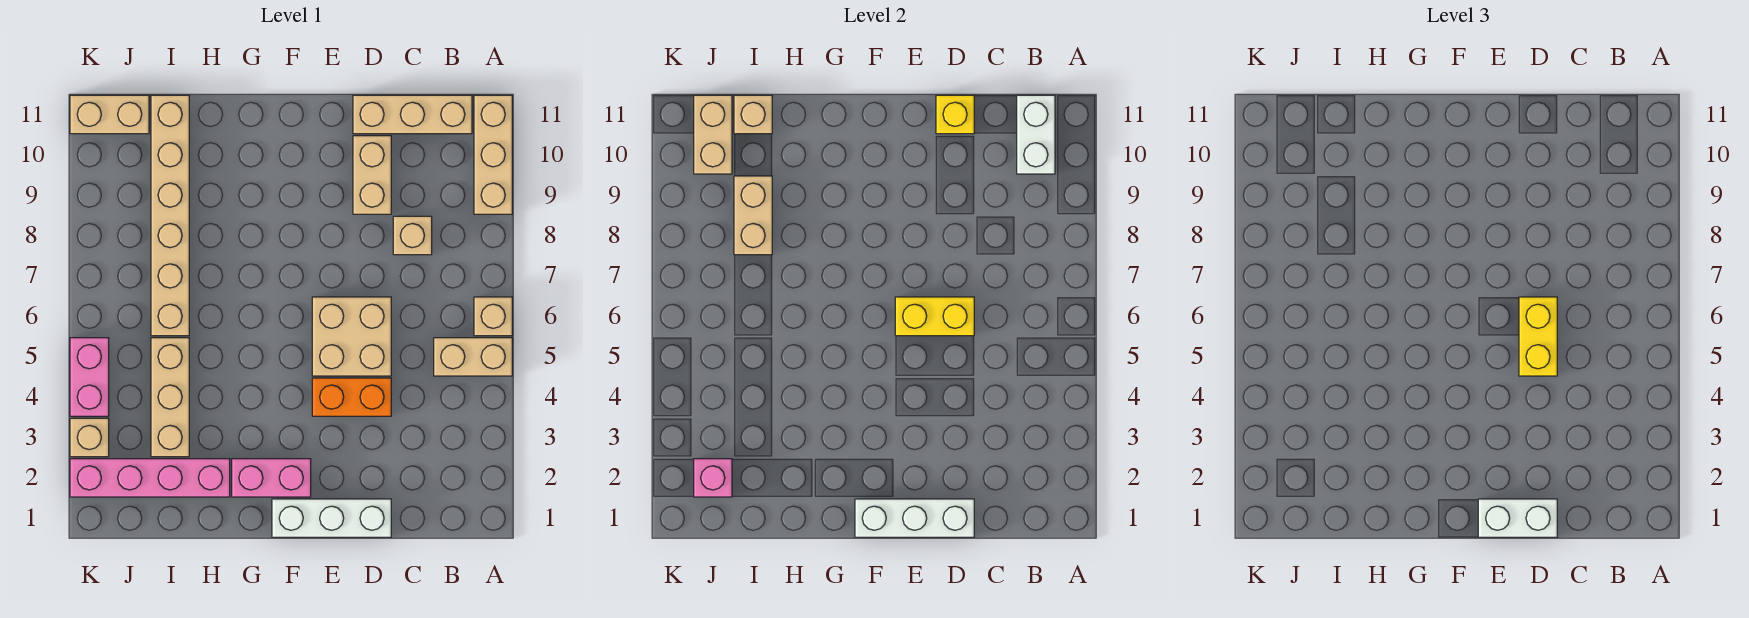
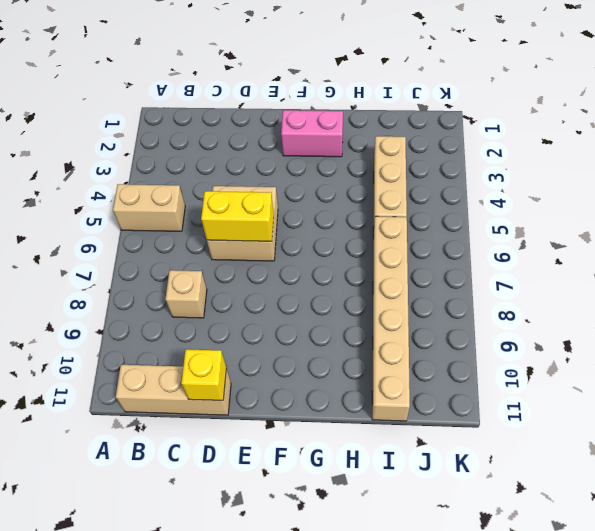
none -> tan brick A6 level 1
none -> tan brick A9:A11 level 1
none -> white brick D1:F1 level 1

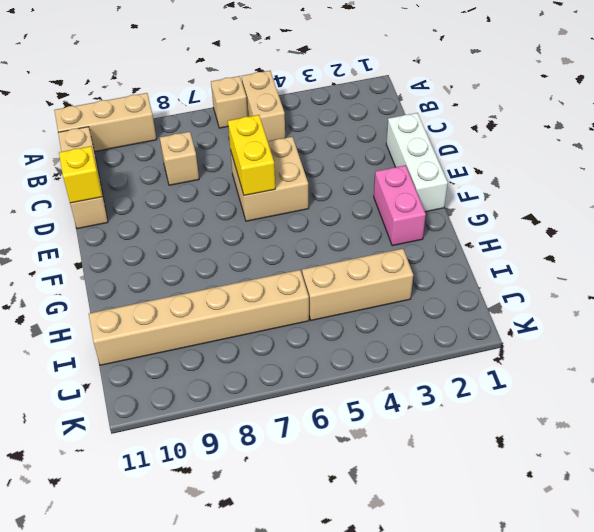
none -> orange brick D4:E4 level 1
none -> tan brick D9:D10 level 1
none -> pink brick H2:K2 level 1

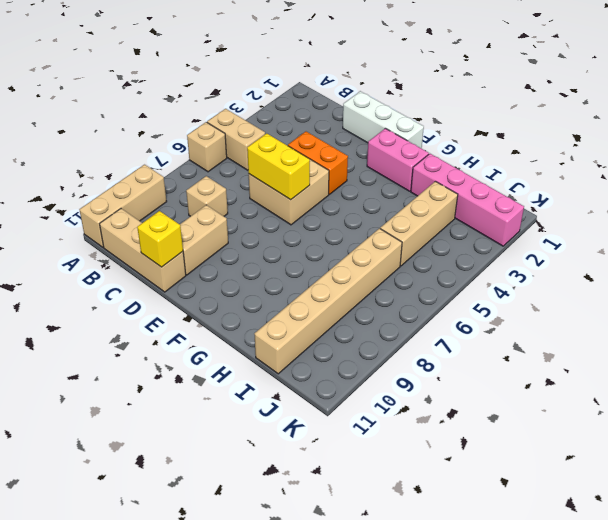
none -> tan brick J11:K11 level 1
none -> tan brick K3 level 1
none -> pink brick K4:K5 level 1

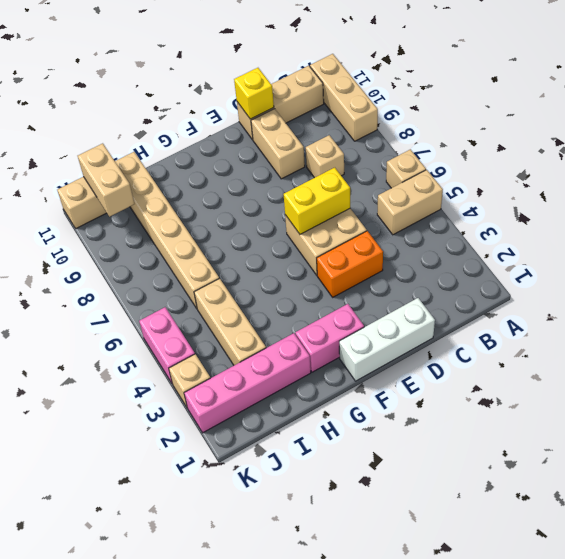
none -> white brick B10:B11 level 2
none -> white brick D1:F1 level 2
none -> tan brick I8:I9 level 2

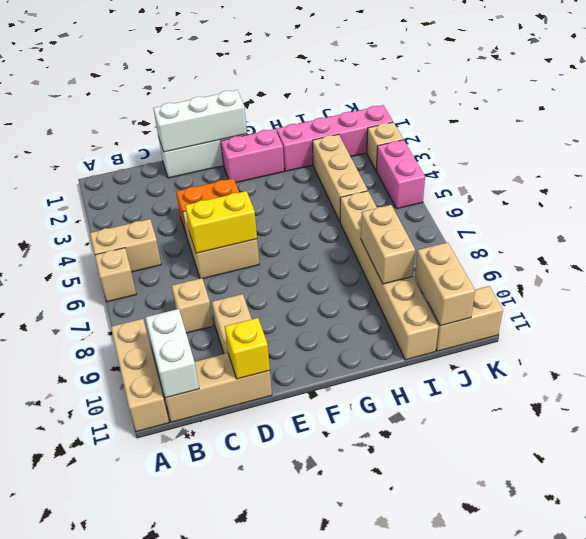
none -> tan brick I11 level 2
none -> pink brick J2 level 2
none -> white brick D1:E1 level 3

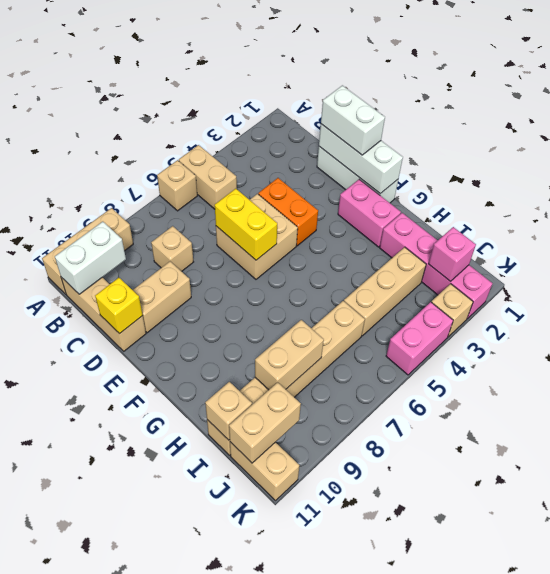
none -> yellow brick D5:D6 level 3

